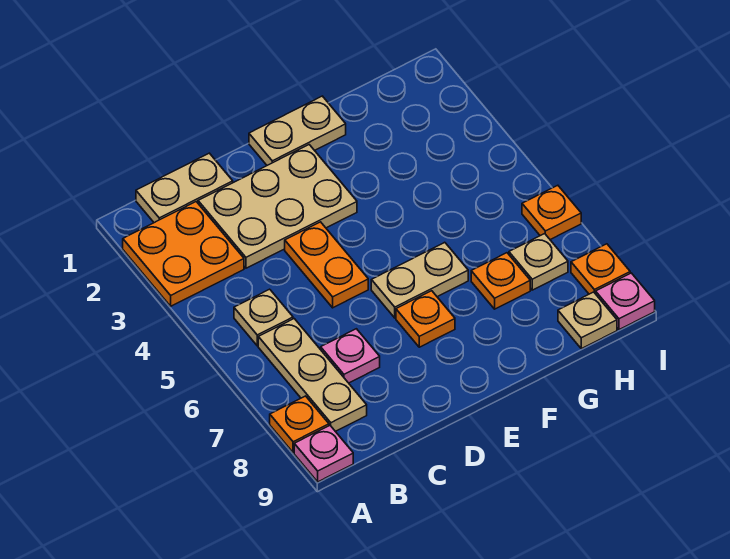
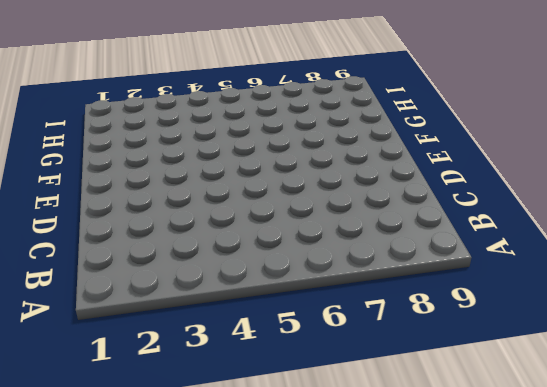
none -> orange plate A2:B3 level 1
none -> orange plate A8 level 1
none -> pink plate A9 level 1

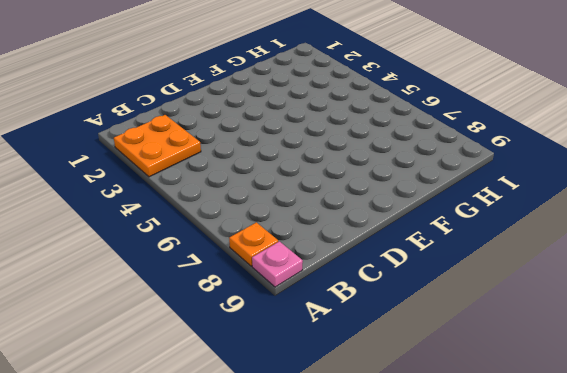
none -> tan plate B1:C1 level 1
none -> tan plate B5 level 1
none -> tan plate B6:B8 level 1

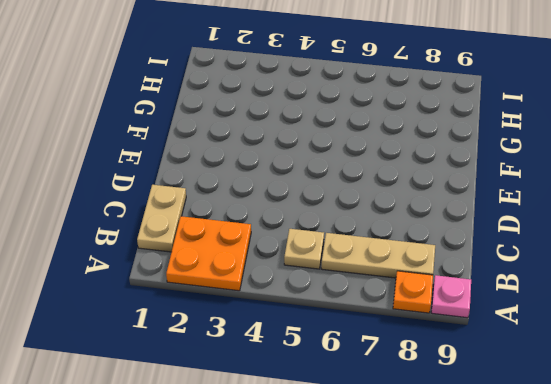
none -> tan plate C2:E3 level 1
none -> pink plate C7 level 1
none -> orange plate D4:D5 level 1

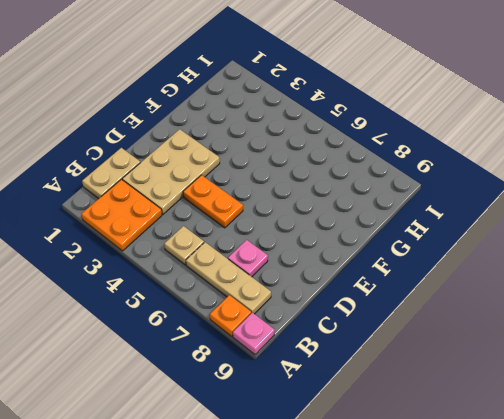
none -> tan plate E1:F1 level 1
none -> tan plate E6:F6 level 1
none -> orange plate E7 level 1

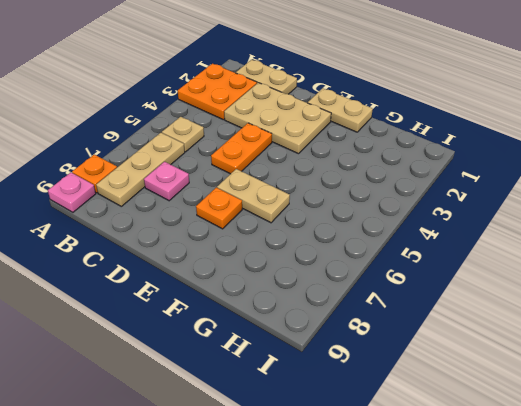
none -> orange plate G7 level 1
none -> tan plate H7 level 1
none -> tan plate H9 level 1

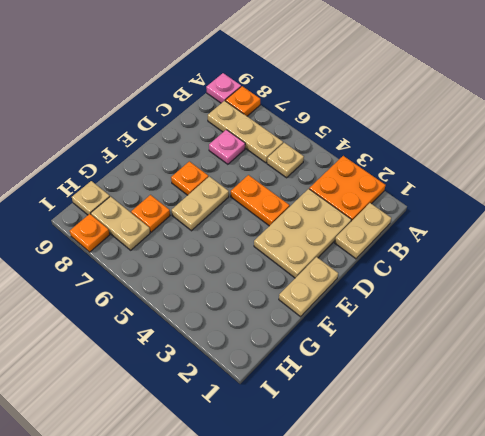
tan plate H7:H8 level 1 -> tan plate H7 level 1
none -> orange plate I6 level 1
none -> pink plate I9 level 1

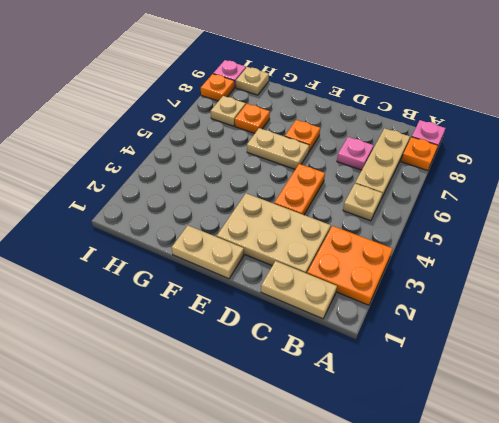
none -> orange plate I6 level 1

